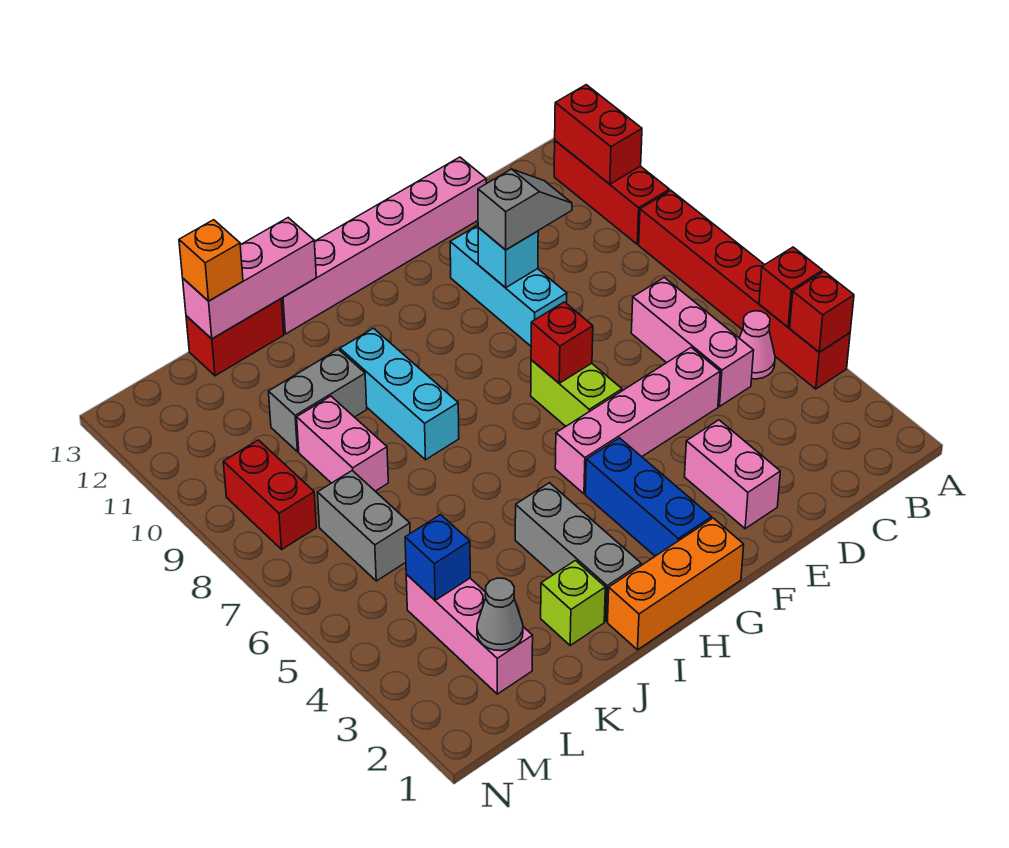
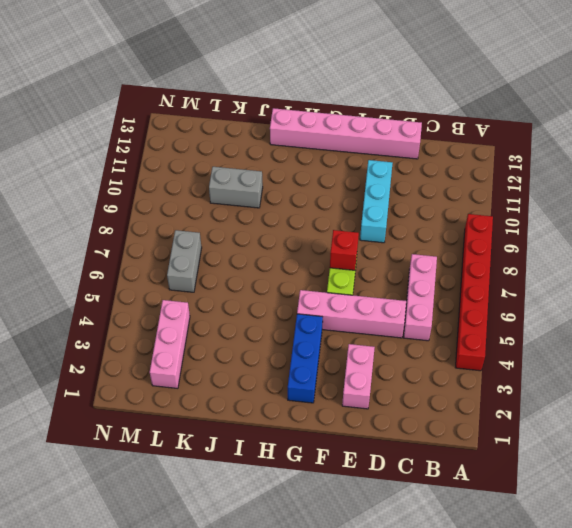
none -> red brick A10:A12 level 1
none -> pink cone B5 level 1
none -> orange brick G1:I1 level 1
none -> grey brick I2:I4 level 1

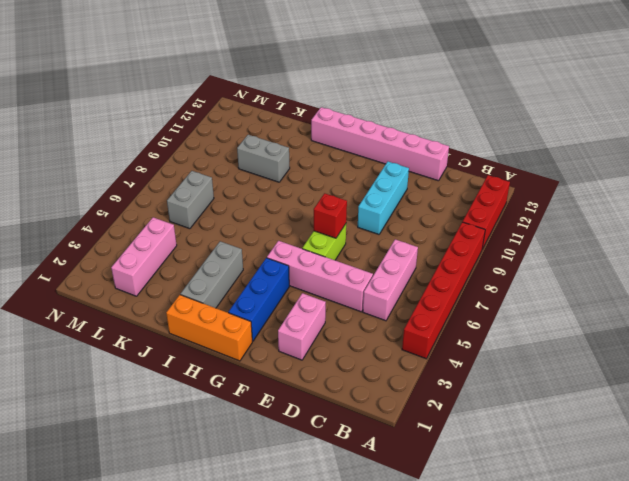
none -> pink cone B5 level 1
none -> cyan brick I8:I10 level 1
none -> lime brick J2 level 1
none -> red brick J13:K13 level 1

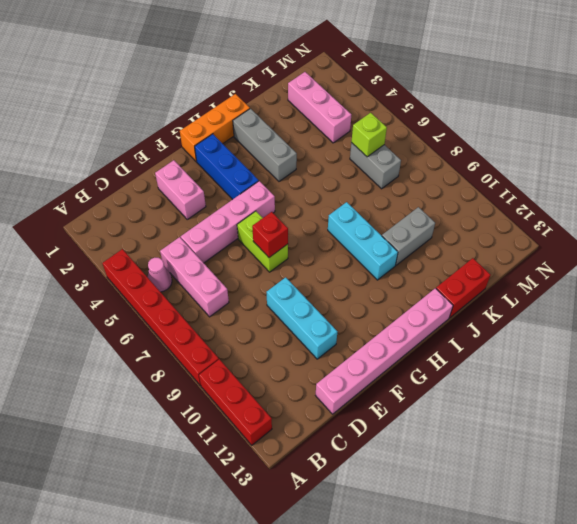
lime brick L6 level 2 -> lime brick J2 level 1
none -> pink brick K8:K9 level 1
none -> red brick M8:M9 level 1
none -> red brick A4 level 2
none -> red brick A5 level 2

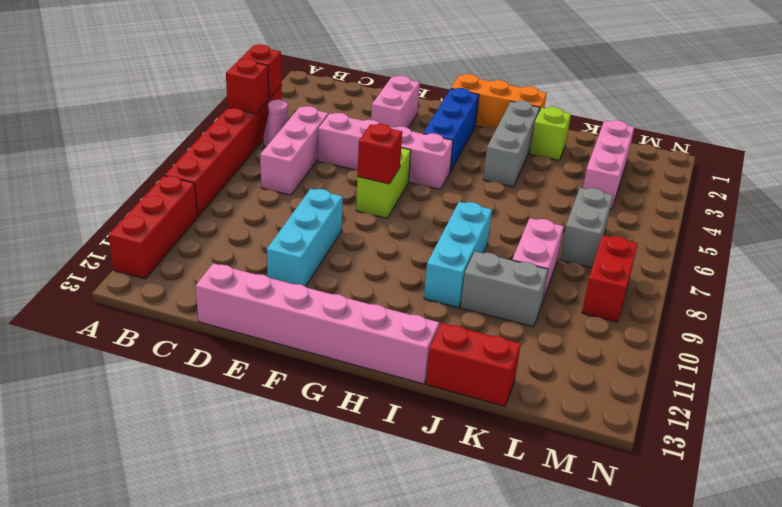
none -> red brick A11:A12 level 2
none -> cyan brick E10 level 2
none -> pink brick I13:K13 level 2
none -> grey cone L2 level 2

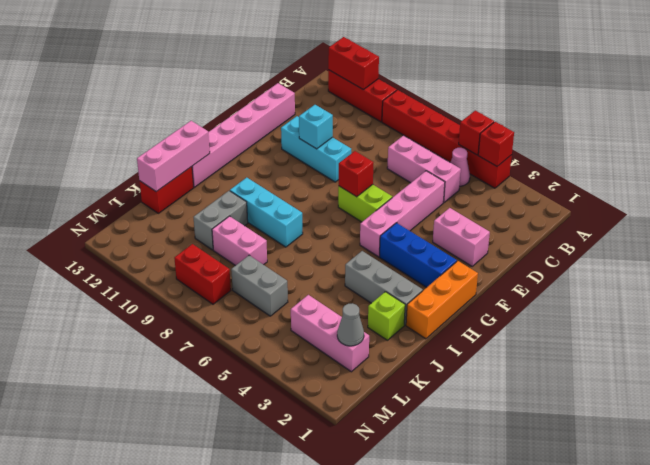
none -> blue brick L4 level 2
none -> grey slope D10:E10 level 3 top E
none -> orange brick K13 level 3

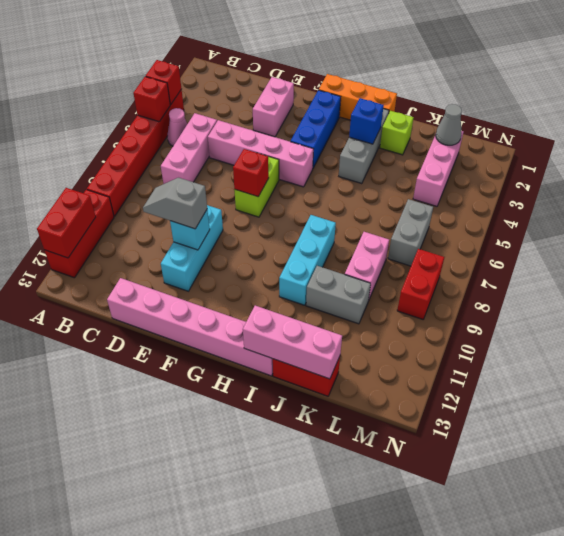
blue brick I3 level 2 -> blue brick L4 level 2
none -> orange brick K13 level 3

